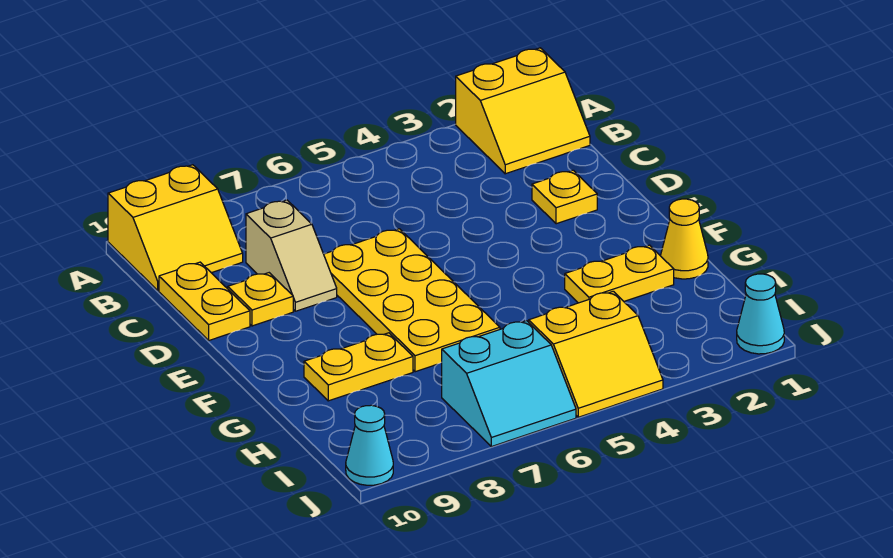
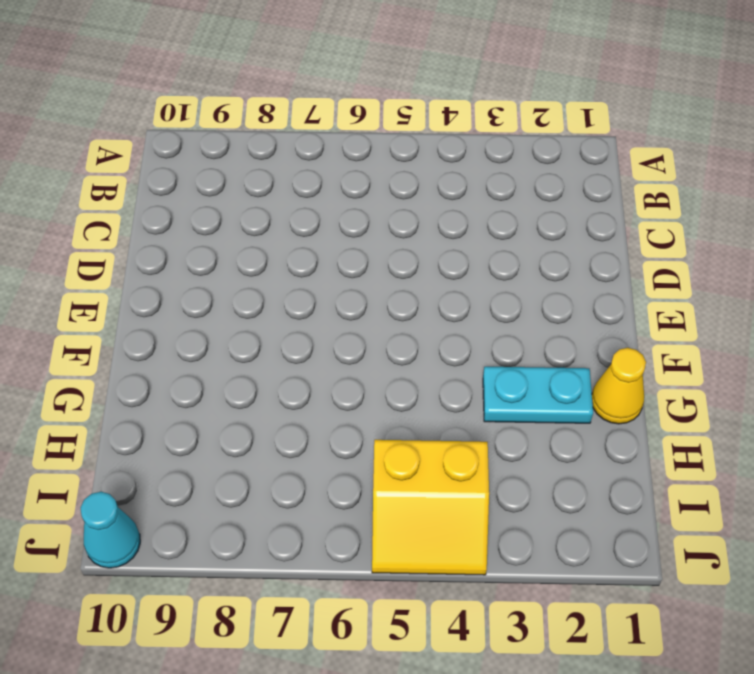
cyan plate G2:G3 level 1 -> yellow plate G2:G3 level 1
none -> yellow slope A1:B2 level 1 top A
none -> yellow slope A9:B10 level 1 top A
none -> tan slope C8:D8 level 1 top C

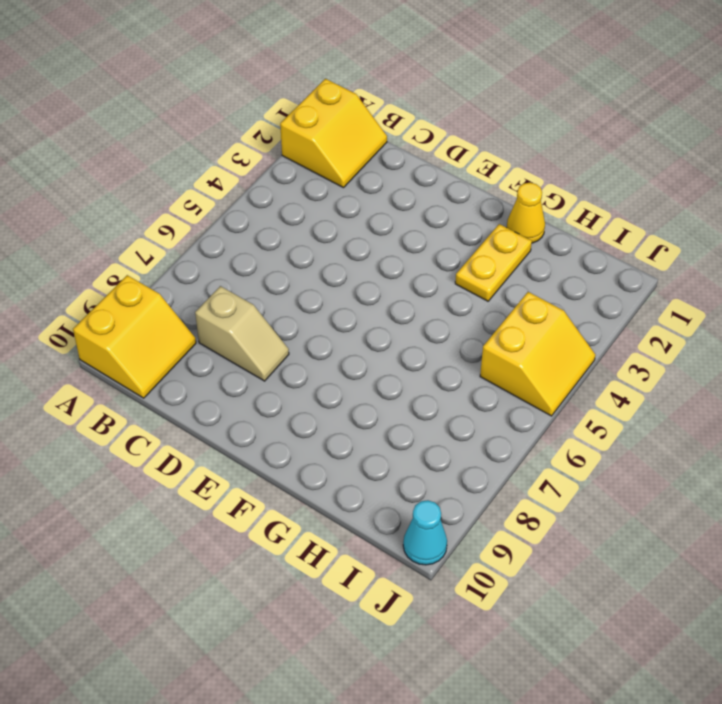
none -> yellow plate C10:D10 level 1
none -> yellow plate D2 level 1
none -> yellow plate D6:G7 level 1

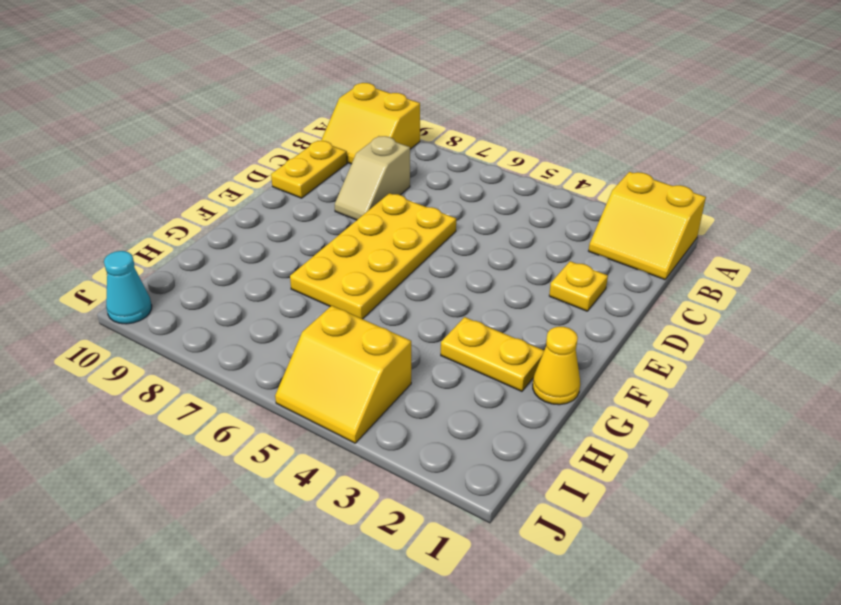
none -> yellow plate D9 level 1
none -> yellow plate G8:G9 level 1
none -> cyan slope I6:J7 level 1 top I

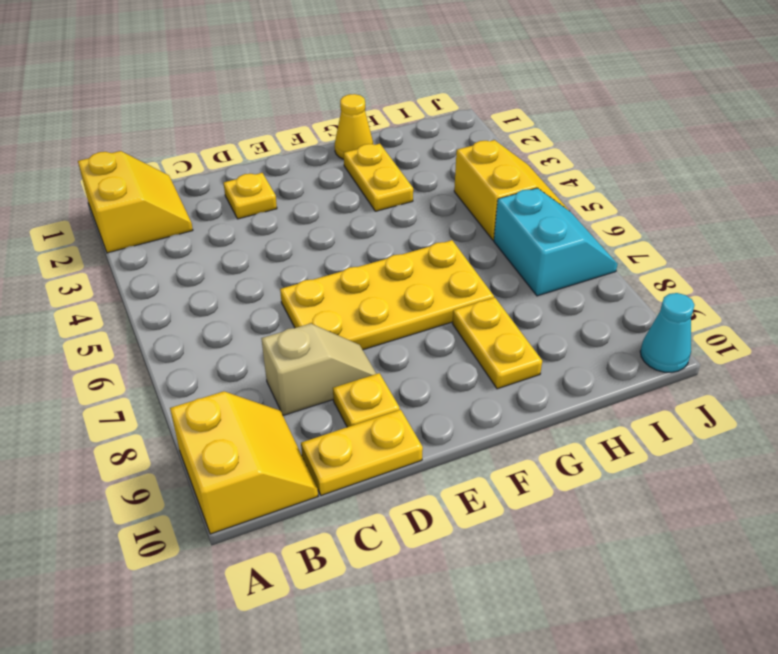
none -> cyan cone J1 level 1

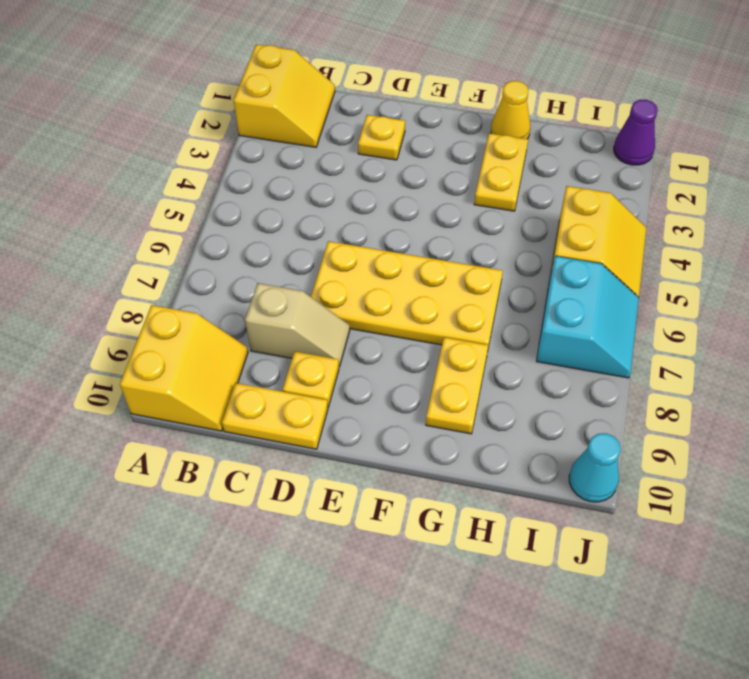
purple cone J1 level 1 -> cyan cone J1 level 1

